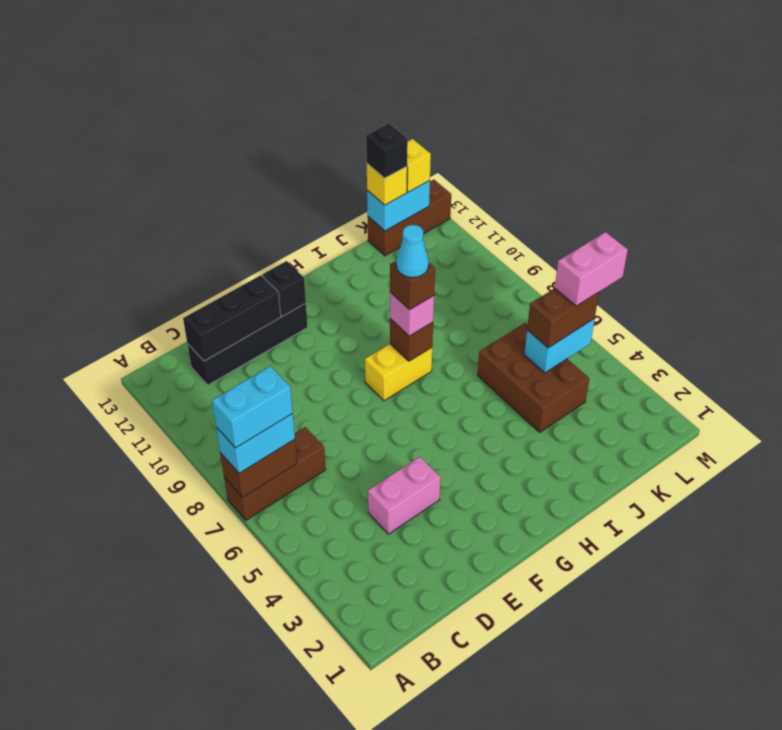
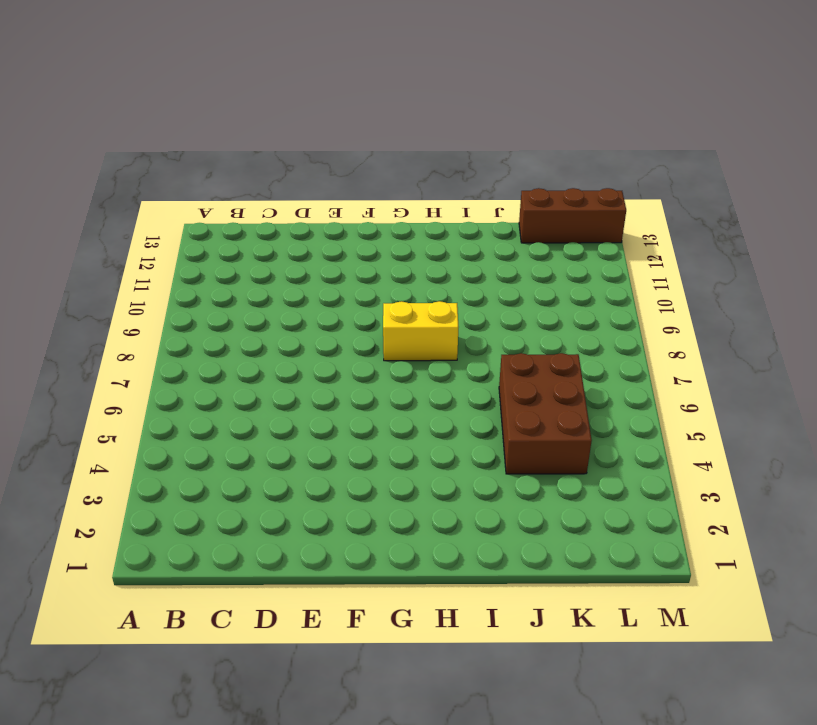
none -> brown brick A7:C7 level 1
none -> black brick C12:F12 level 1
none -> pink brick D4:E4 level 1

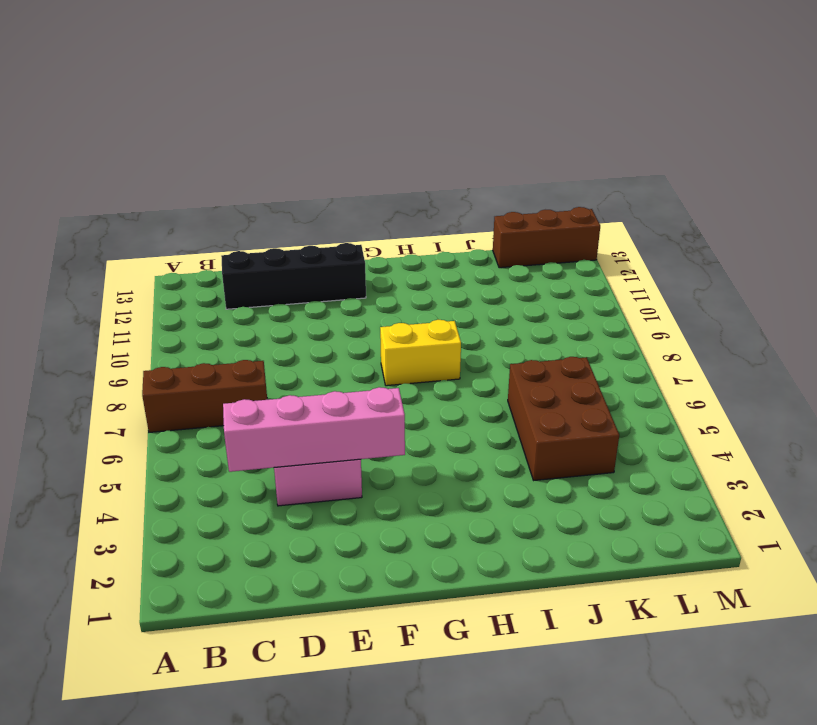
pink brick C4:F4 level 2 -> none
none -> brown brick A7:B7 level 2
none -> black brick C12:E12 level 2
none -> black brick F12 level 2

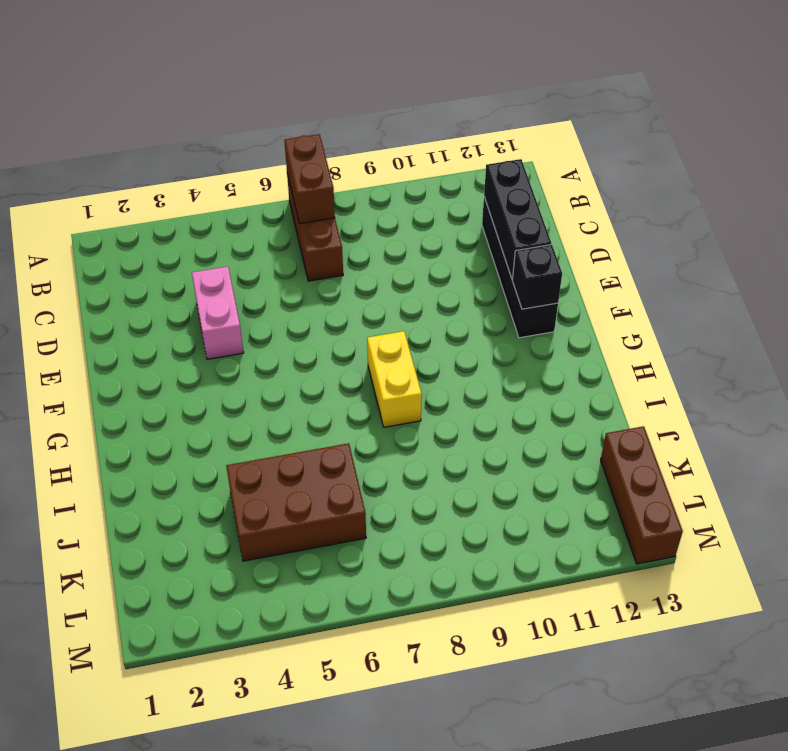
none -> brown brick H8 level 2
none -> cyan brick K5:L5 level 2
none -> cyan brick K13:L13 level 2

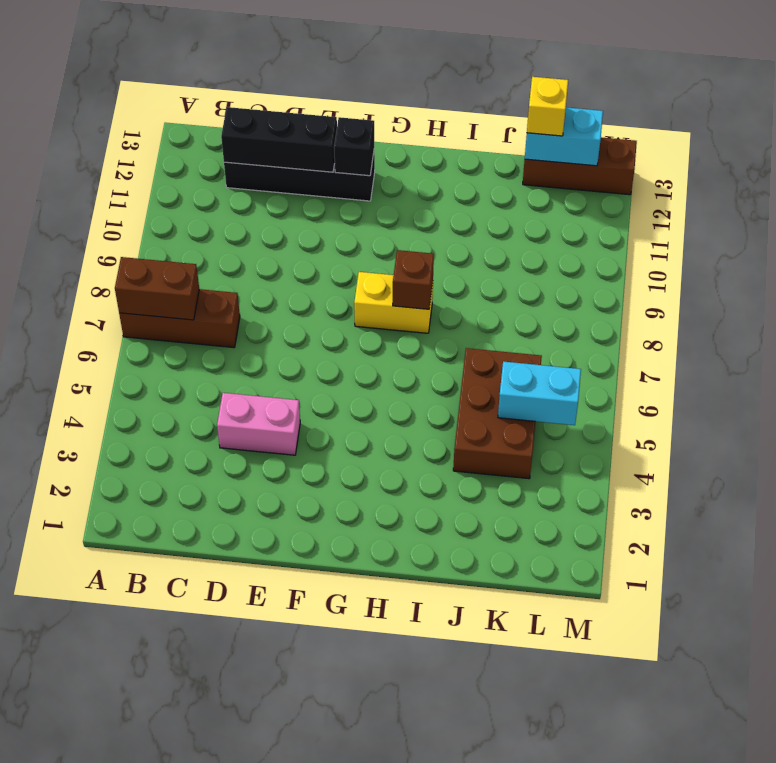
none -> cyan brick A7:B7 level 3
none -> pink brick H8 level 3
none -> brown brick K5:L5 level 3

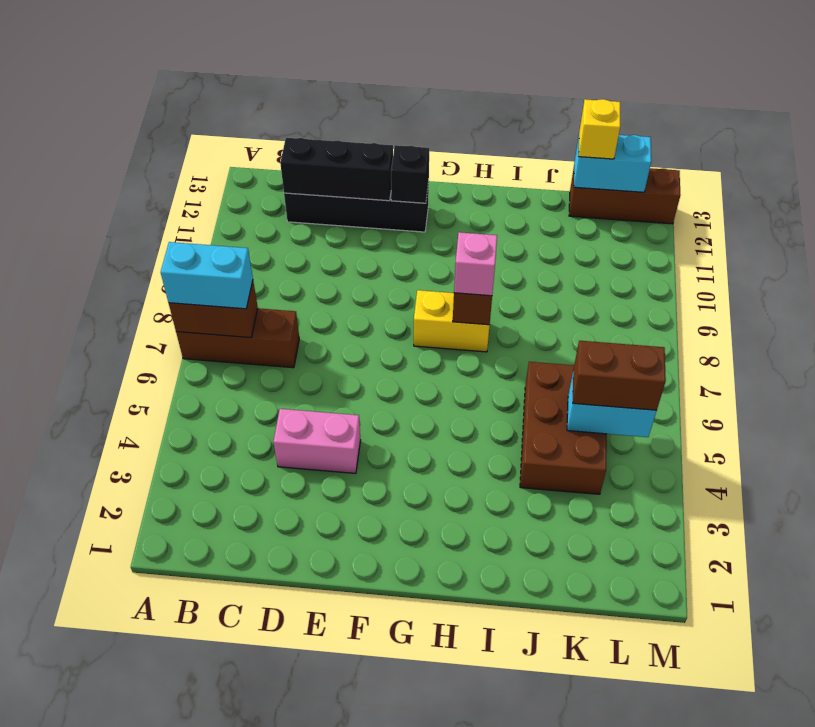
none -> yellow brick L13 level 3
none -> cyan brick A7:B7 level 4
none -> brown brick H8 level 4

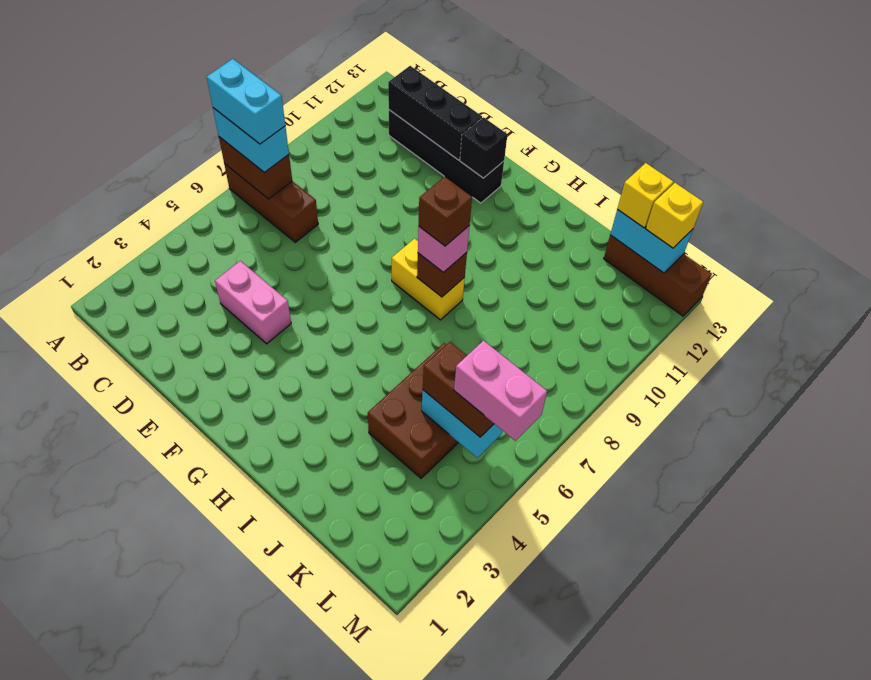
none -> black brick K13 level 4
none -> cyan cone H8 level 5

